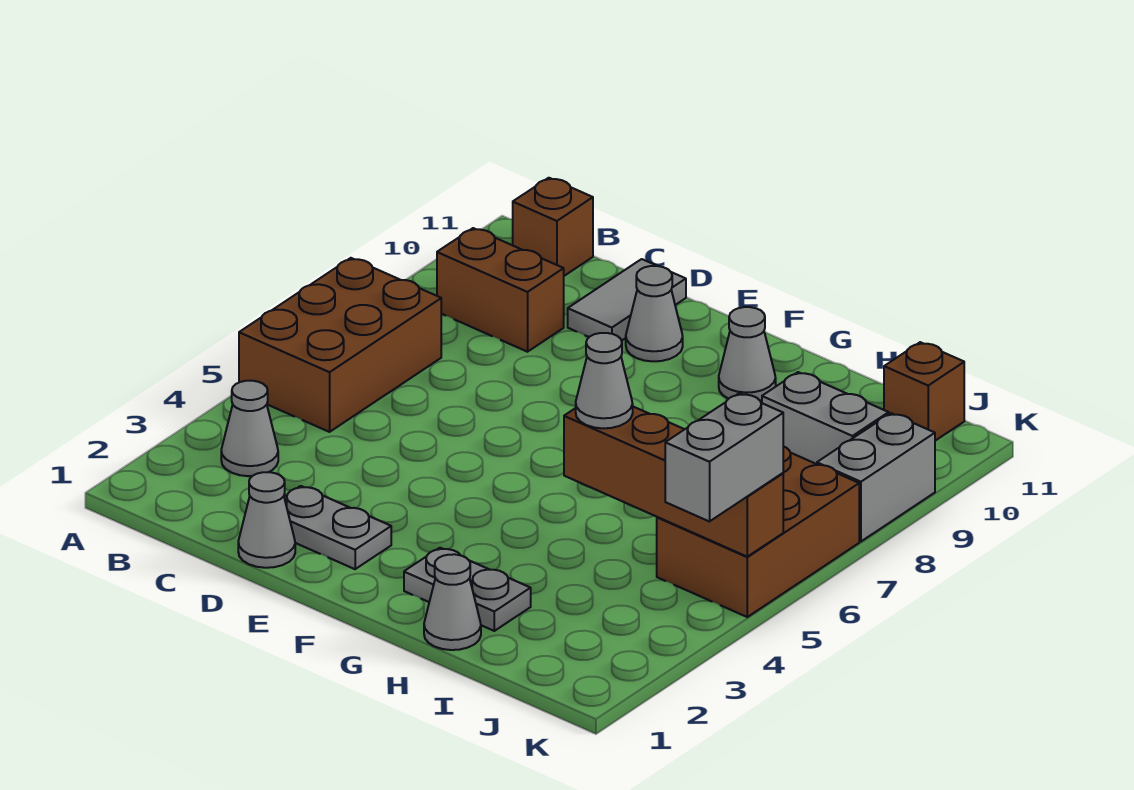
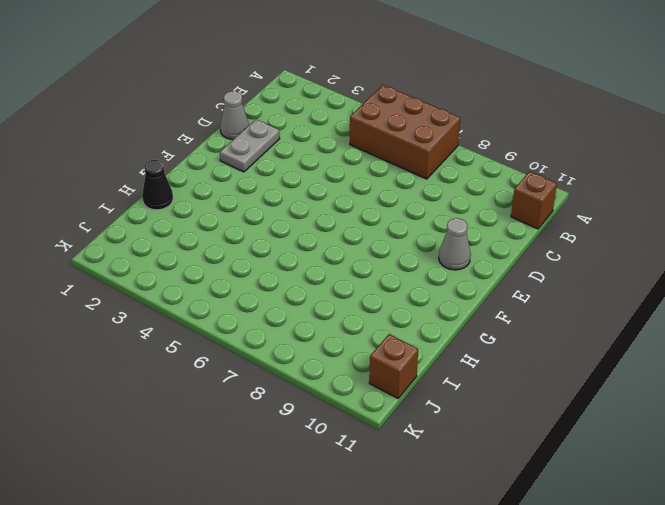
black cone H1 level 1 -> grey cone H1 level 1
none -> grey cone B3 level 1
none -> brown brick B9:C9 level 1
none -> grey tile D10:D11 level 1

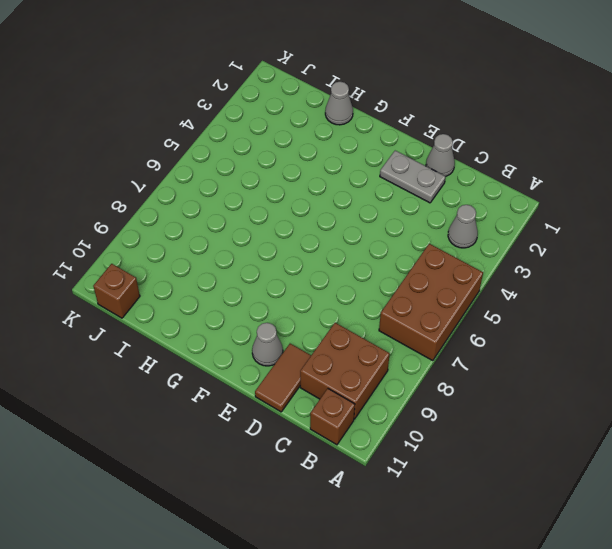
brown brick B9:C10 level 1 -> brown brick B9:C9 level 1
brown tile D10:D11 level 1 -> grey tile D10:D11 level 1
none -> grey plate G2:H2 level 1
none -> grey cone G10 level 1
none -> grey brick I9:J9 level 1

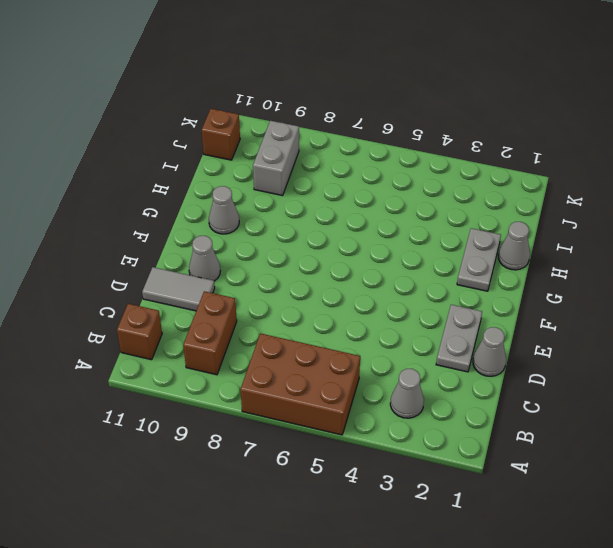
none -> brown brick J5:K7 level 1
none -> grey brick K8:K9 level 1
none -> brown brick H5:K5 level 2

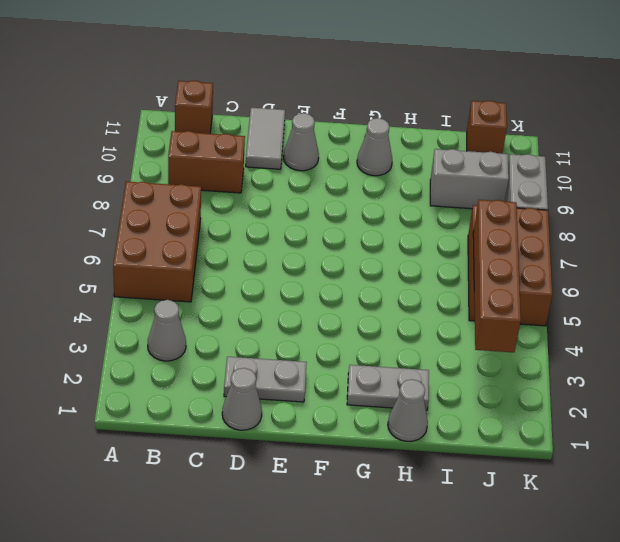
brown brick J3:J6 level 2 -> brown brick H5:K5 level 2
none -> grey cone H5 level 3
none -> grey brick K4:K5 level 3

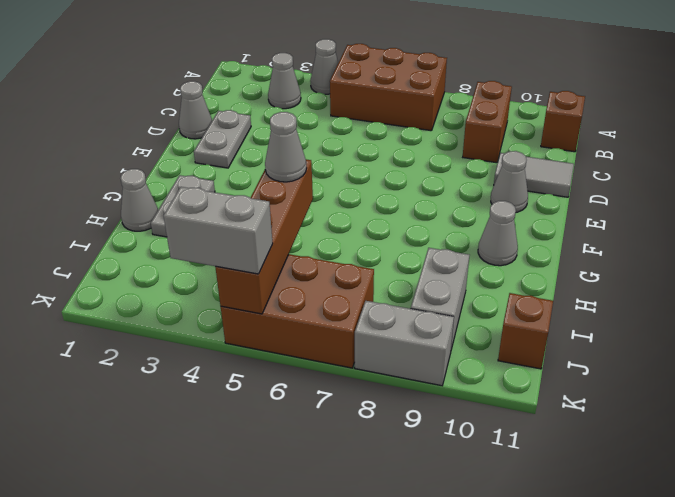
grey cone A4 level 1 -> none

